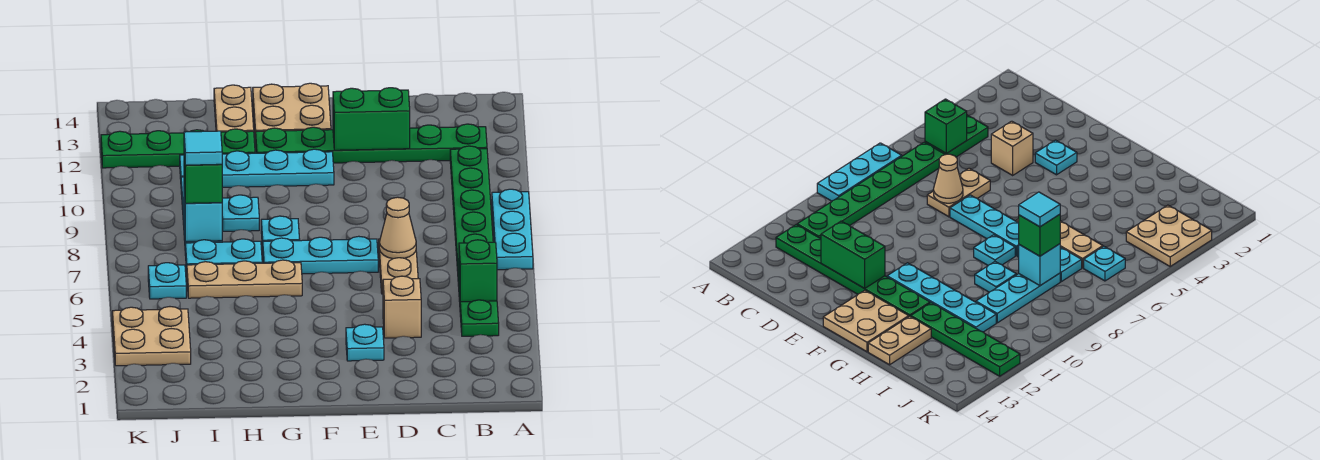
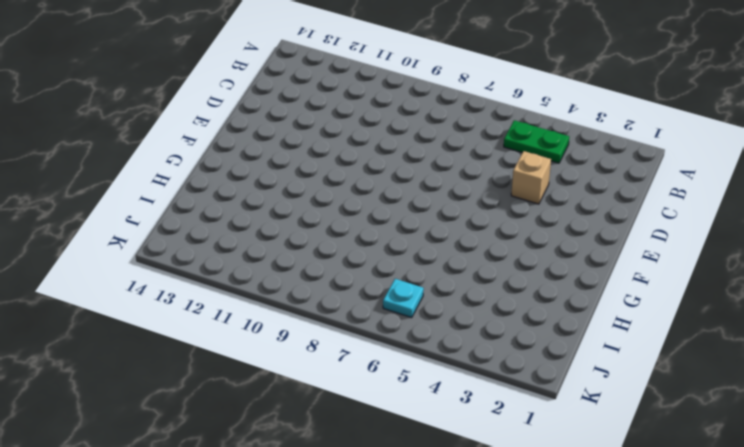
none -> cyan plate A7:A9 level 1
none -> green plate B6:B11 level 1
none -> green plate B12:G12 level 1

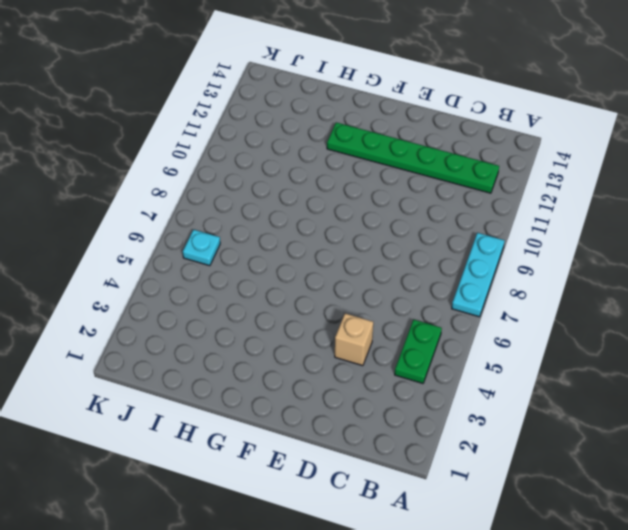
none -> green plate B6:B11 level 1
none -> tan plate D6:D7 level 1
none -> cyan plate E3 level 1

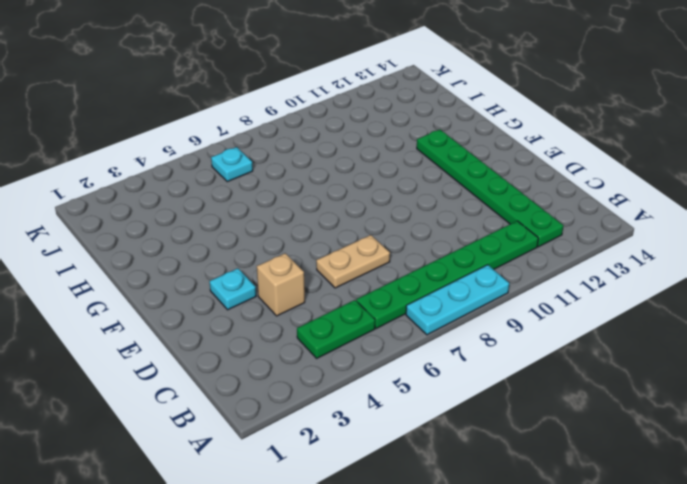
none -> cyan plate E7:G7 level 1
none -> cyan plate F11:I11 level 1
none -> tan plate F13:G14 level 1

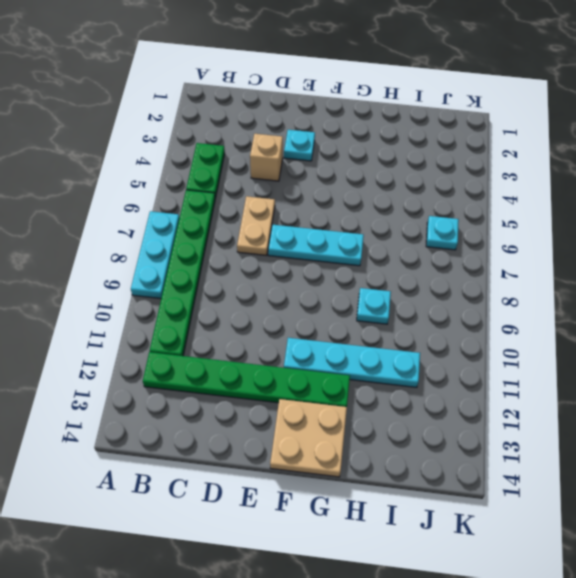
none -> tan plate G6:I6 level 1
none -> cyan plate G8 level 1
none -> cyan plate H7:I7 level 1

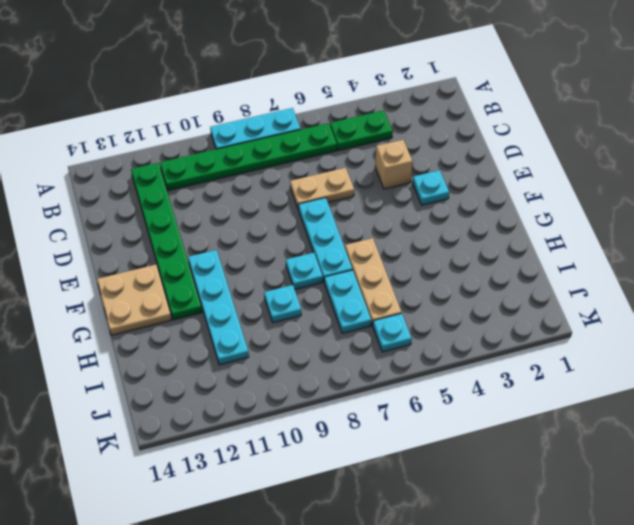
none -> green plate H12:K12 level 1
none -> tan plate H13:H14 level 1
none -> cyan plate I8:I10 level 1

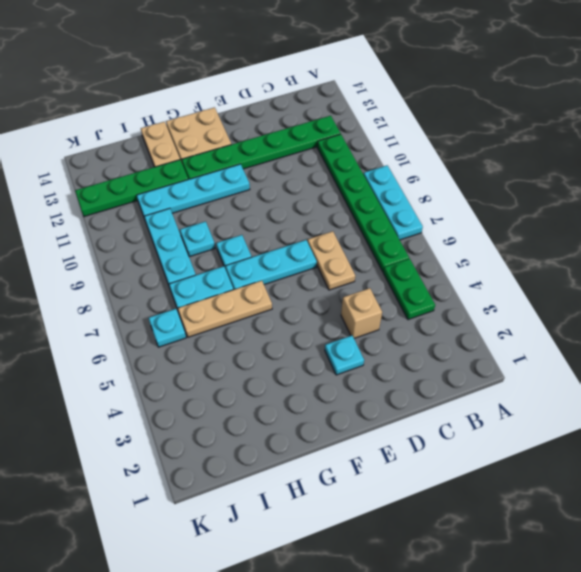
none -> tan plate J3:K4 level 1
none -> green brick B5 level 2
none -> tan cone D7 level 2

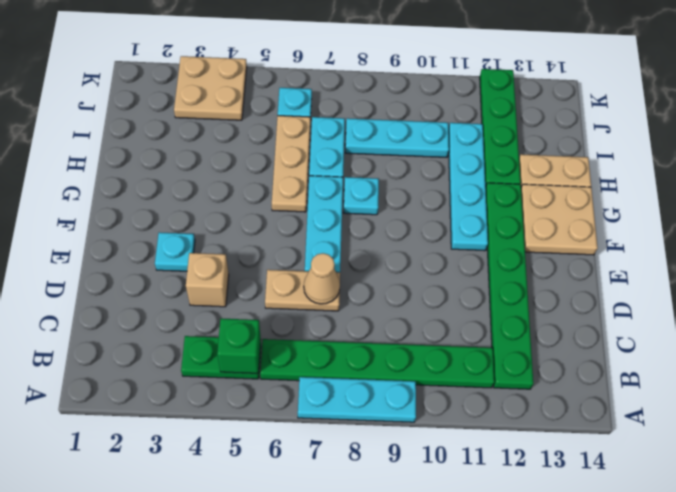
none -> cyan plate H9 level 1
none -> green brick D12:E12 level 2
none -> cyan brick I8 level 2

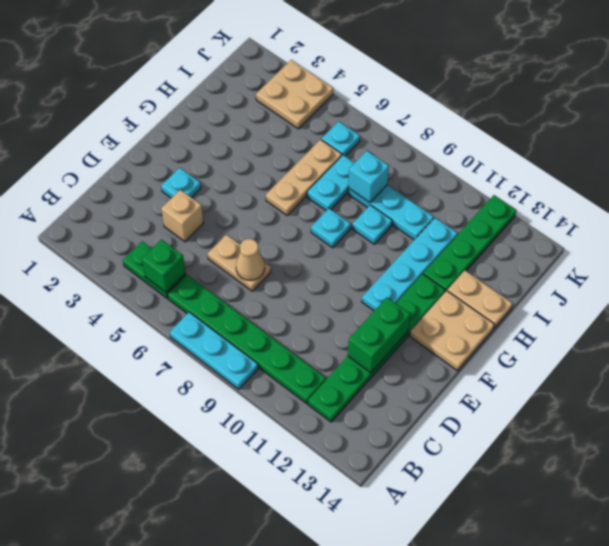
none -> cyan plate E7:G7 level 1
none -> green brick I8 level 3
none -> cyan tile I8 level 4

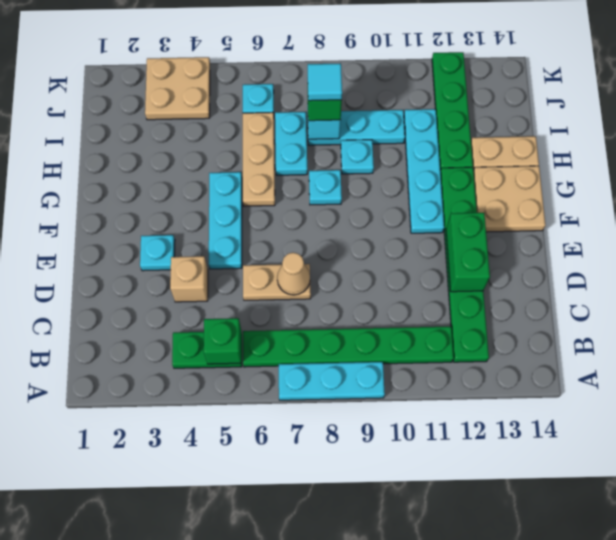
cyan plate E5:G5 level 1 -> cyan plate E7:G7 level 1

